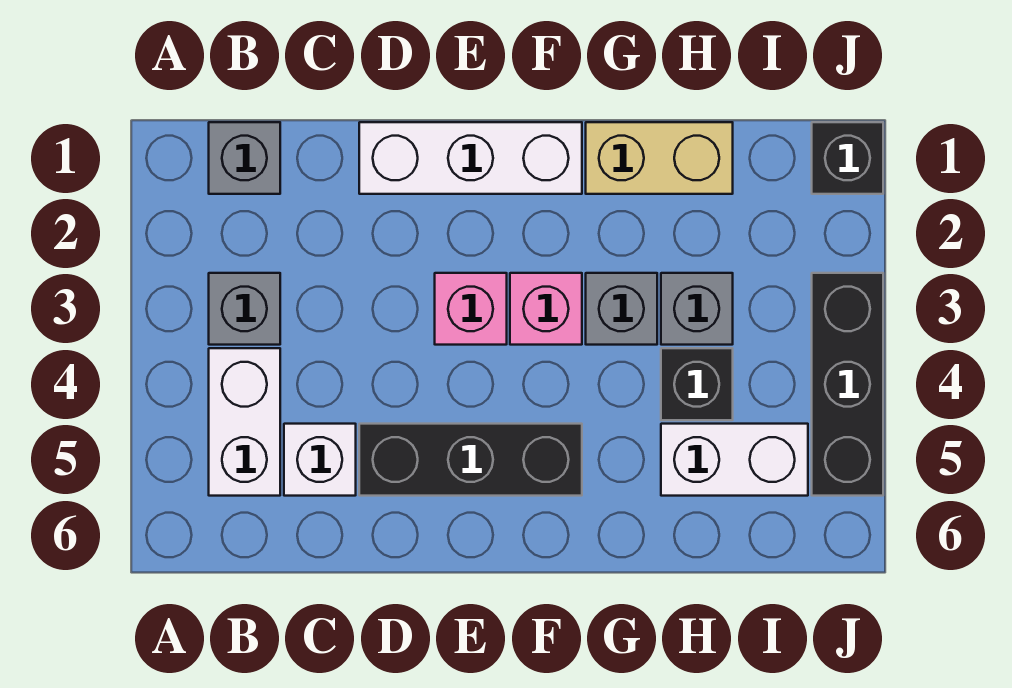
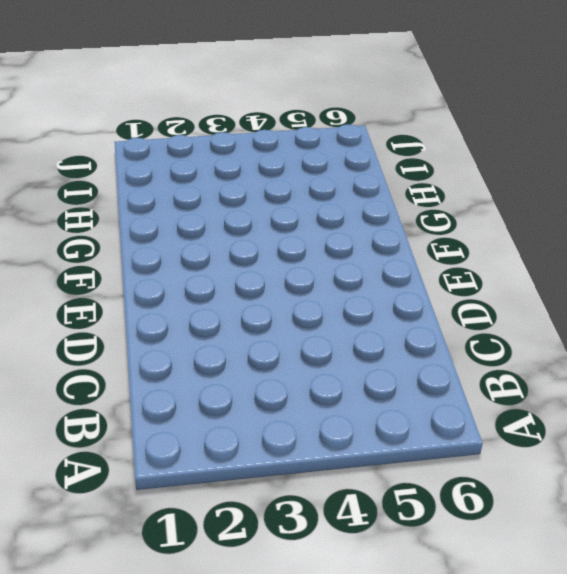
none -> grey brick B1 level 1
none -> grey brick B3 level 1
none -> white brick B4:B5 level 1

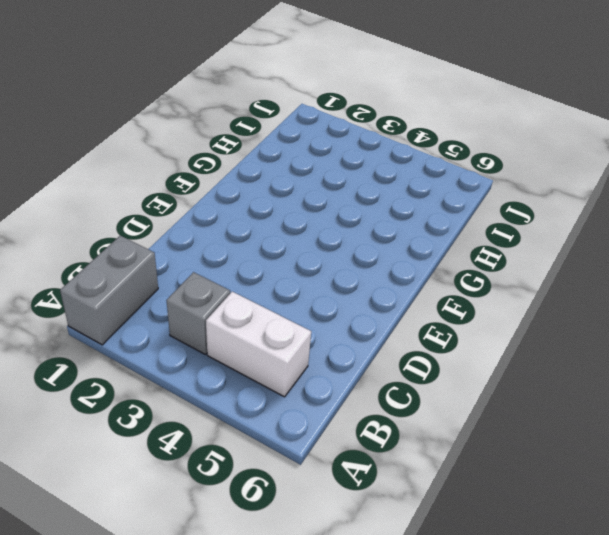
grey brick A1:B1 level 1 -> grey brick B1 level 1
none -> white brick C5 level 1
none -> white brick D1:F1 level 1
none -> black brick D5:F5 level 1

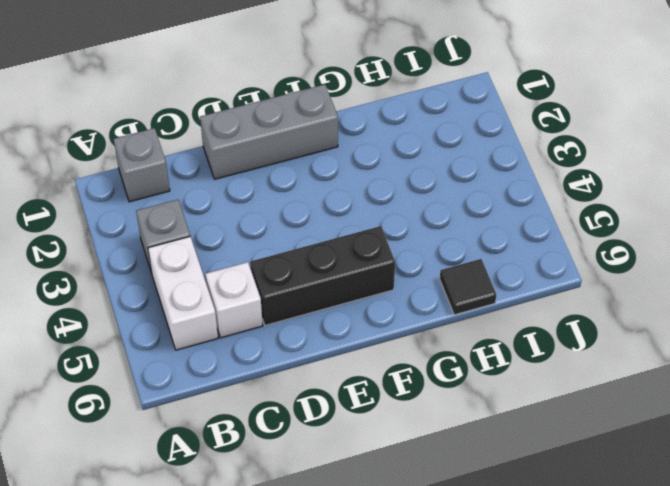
grey brick D1:F1 level 1 -> white brick D1:F1 level 1
black tile H6 level 1 -> none
none -> pink brick E3 level 1
none -> pink brick F3 level 1
none -> tan brick G1:H1 level 1

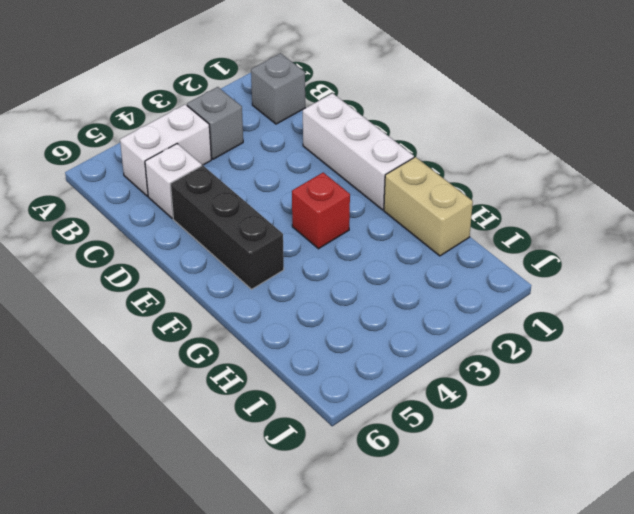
red brick F3 level 1 -> pink brick F3 level 1
none -> pink brick E3 level 1
none -> grey brick G3 level 1
none -> grey brick H3 level 1

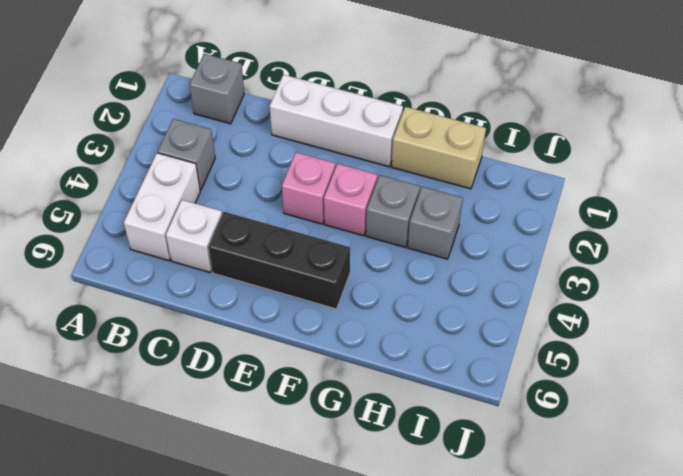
none -> black brick H4 level 1
none -> white brick H5:I5 level 1
none -> black brick J1 level 1

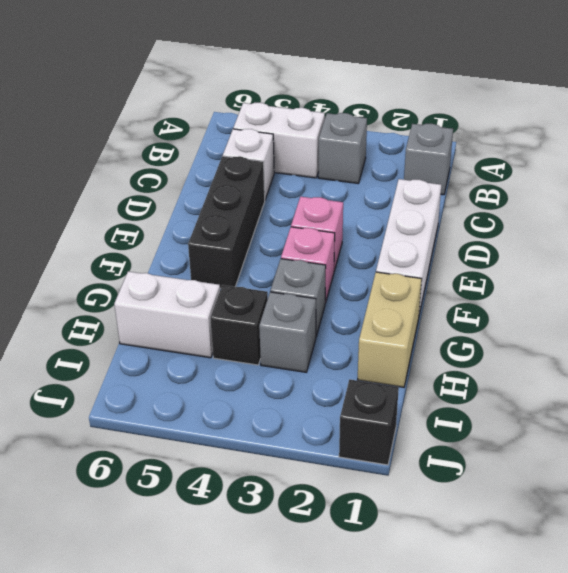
white brick H5:H6 level 1 -> white brick H5:I5 level 1
none -> black brick J3:J5 level 1

